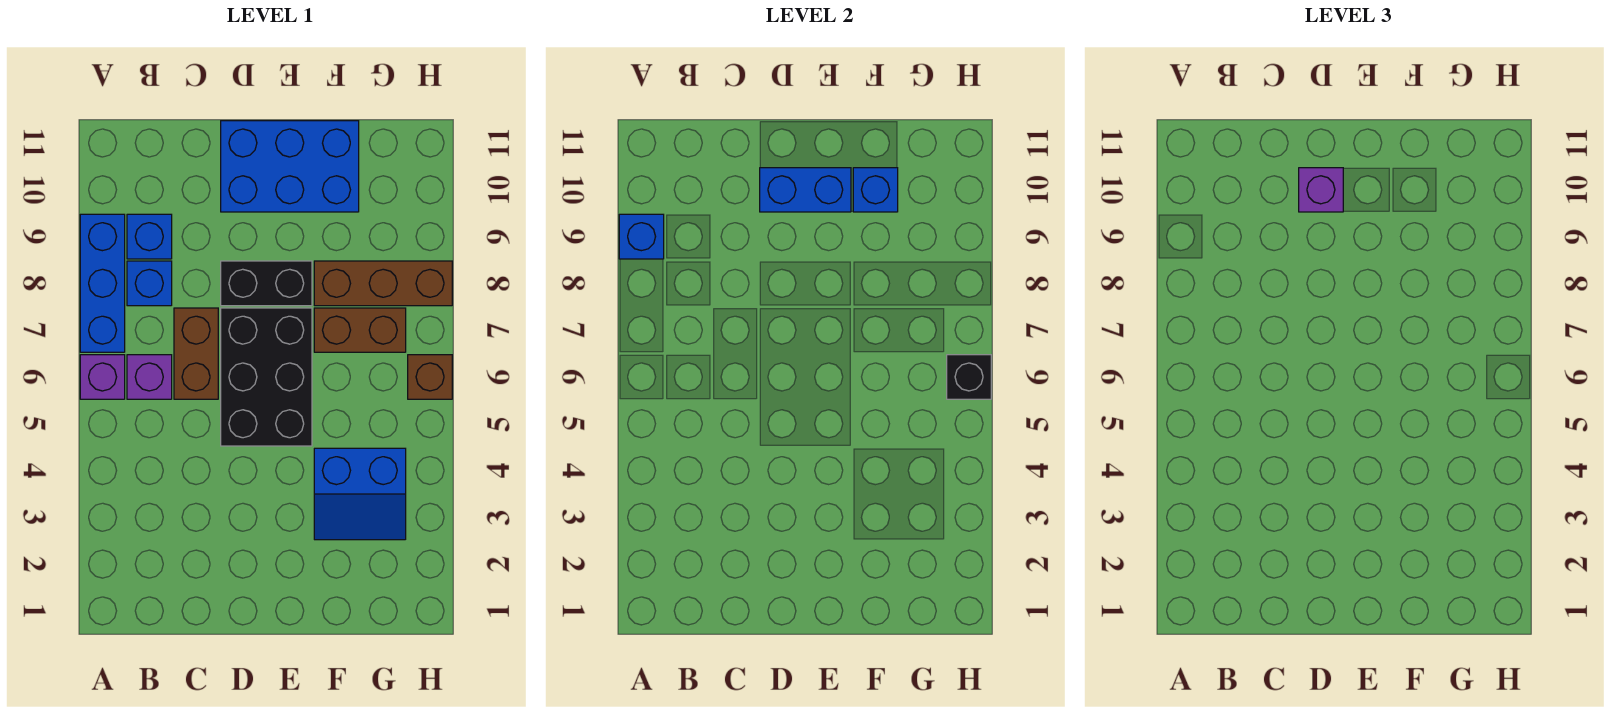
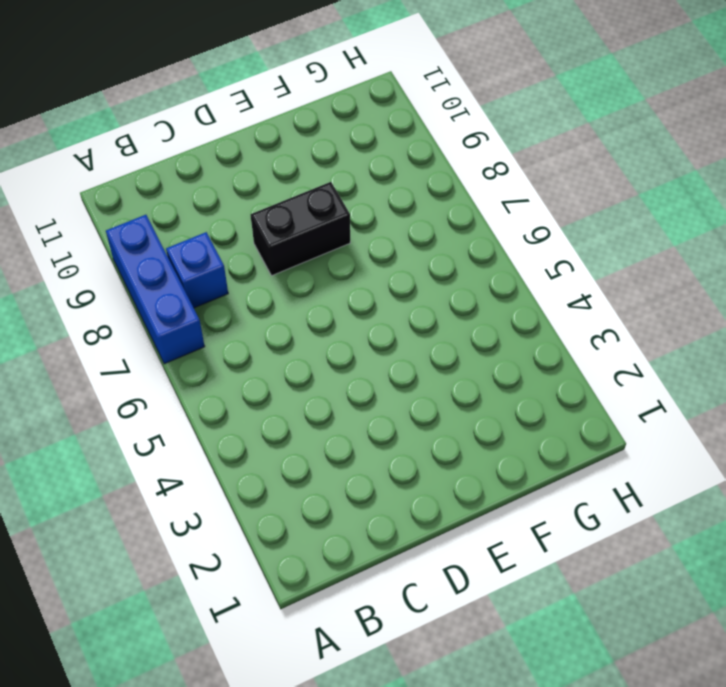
none -> purple brick A6 level 1
none -> purple brick B6 level 1
none -> blue brick B9 level 1

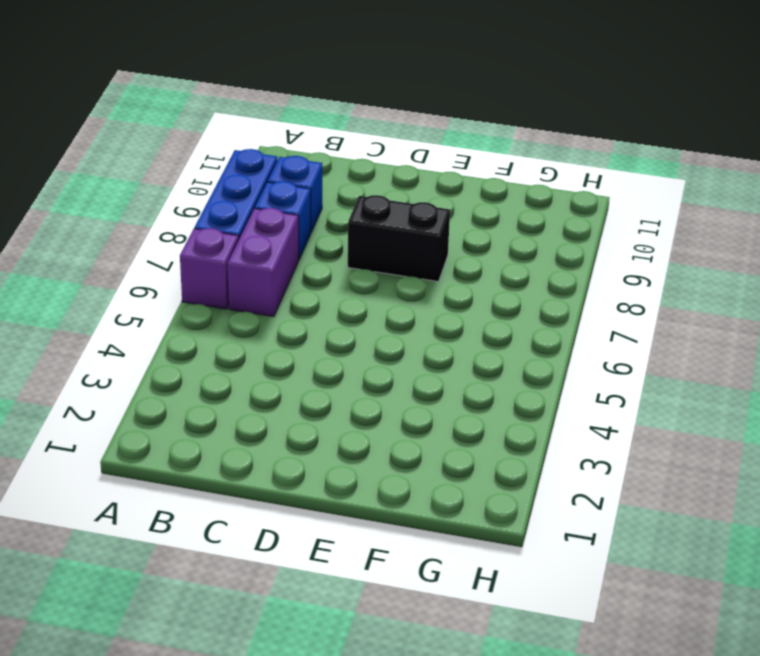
purple brick B6:B7 level 1 -> purple brick B6 level 1
none -> brown brick C6:C7 level 1
none -> black brick D5:E7 level 1
none -> blue brick D10:F11 level 1

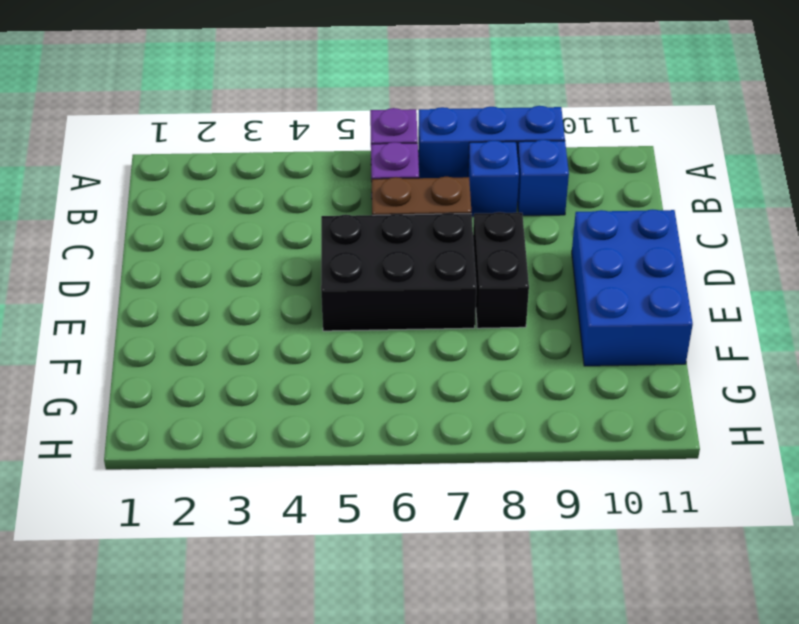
none -> blue slope F3:G4 level 1 top 4
none -> brown brick F7:G7 level 1
none -> brown brick F8:H8 level 1

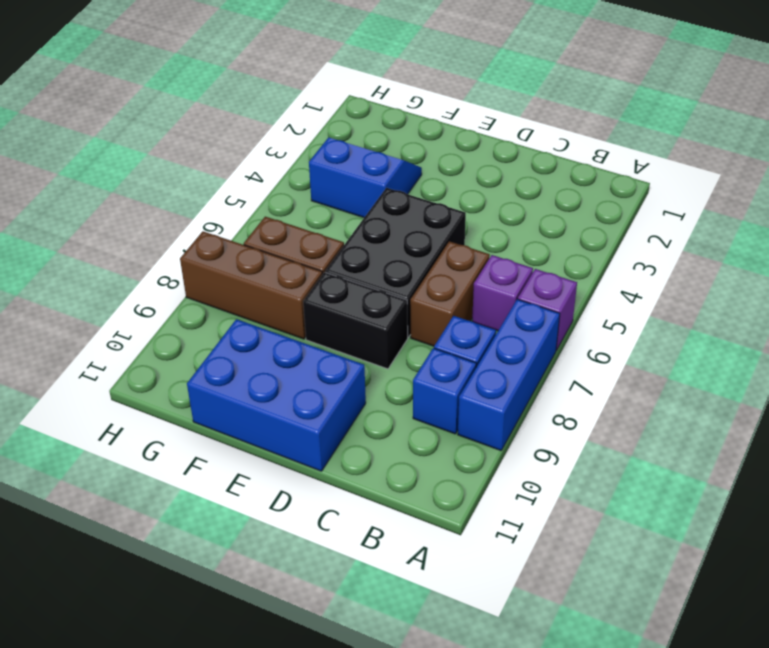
none -> brown brick H6 level 1
none -> blue brick A9 level 2
none -> blue brick D10:E10 level 2

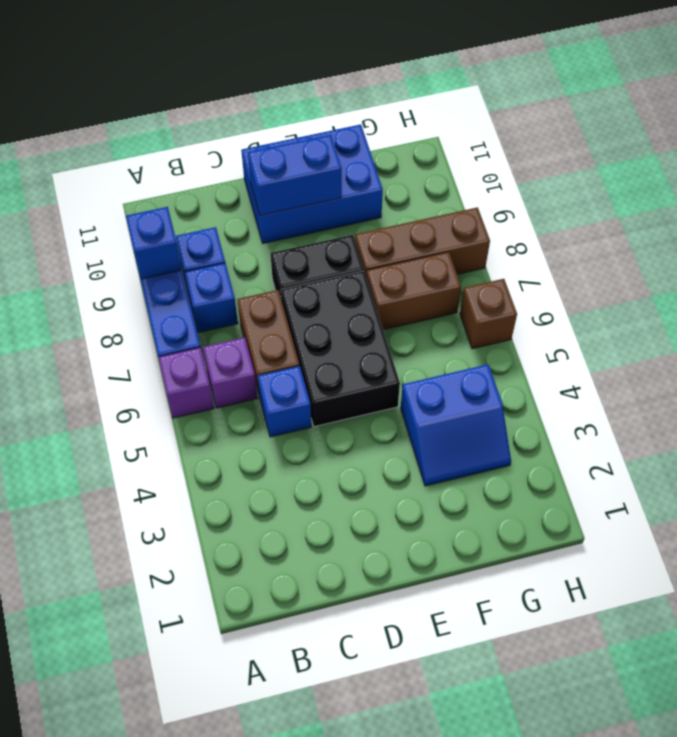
blue brick C5 level 1 -> blue brick F10 level 2
none -> black brick H6 level 2
none -> purple brick D10 level 3

